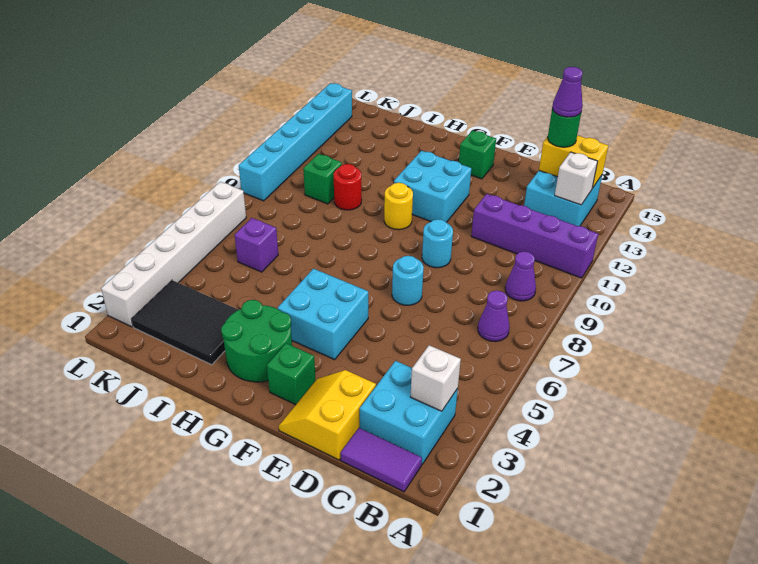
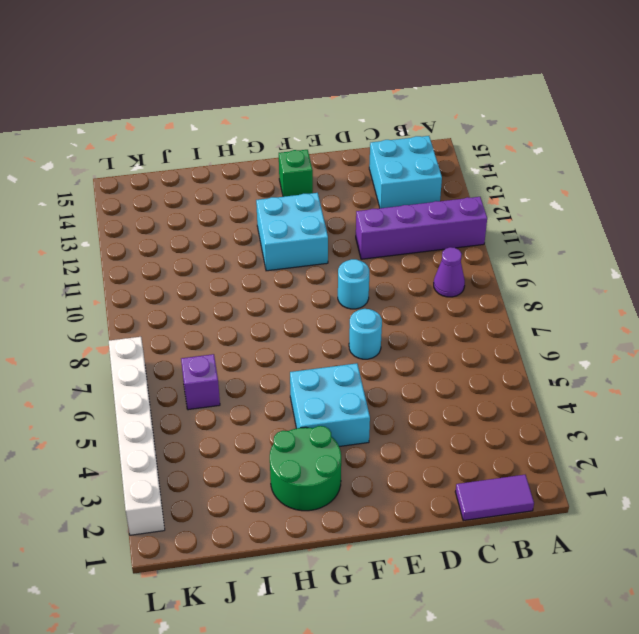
none -> cyan brick B2:C3 level 1
none -> purple cone B7 level 1
none -> yellow slope D1:E2 level 1 top D

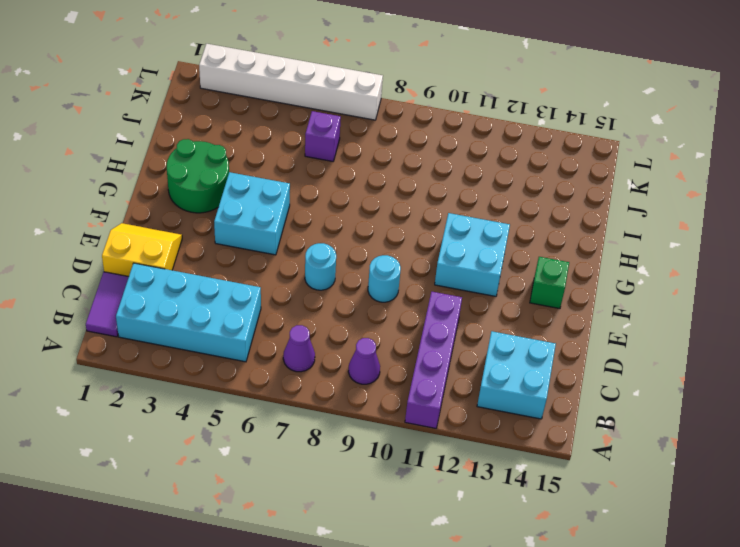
cyan brick B2:C5 level 1 -> cyan brick B2:C3 level 1
none -> green brick F2 level 1
none -> yellow round brick G10 level 1
none -> black tile I2:K3 level 1

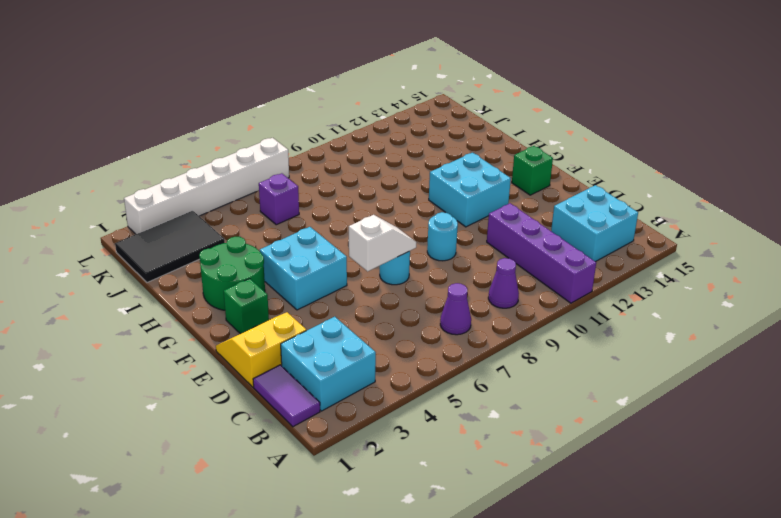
white slope E6:E7 level 2 top 6 -> none
black tile J1:K3 level 1 -> black tile I2:K3 level 1
none -> yellow round brick G10 level 1
none -> red round brick I10 level 1
none -> green brick J10 level 1

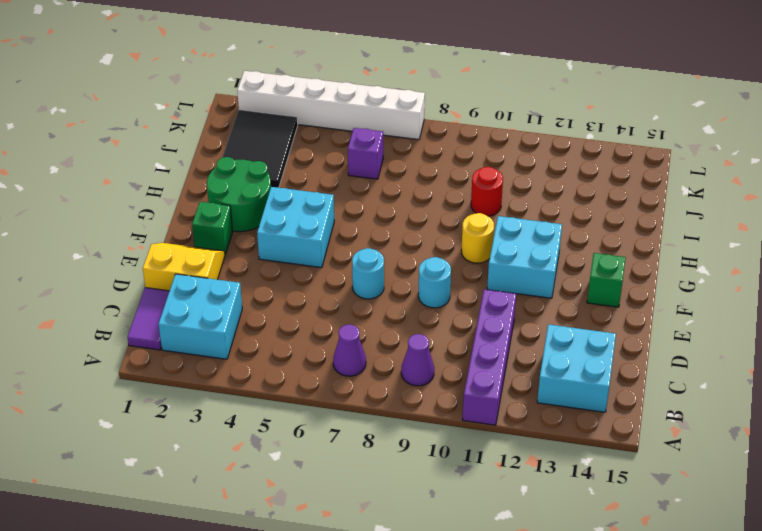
none -> green brick J10 level 1
none -> cyan brick L9:L14 level 1
none -> white brick B3 level 2

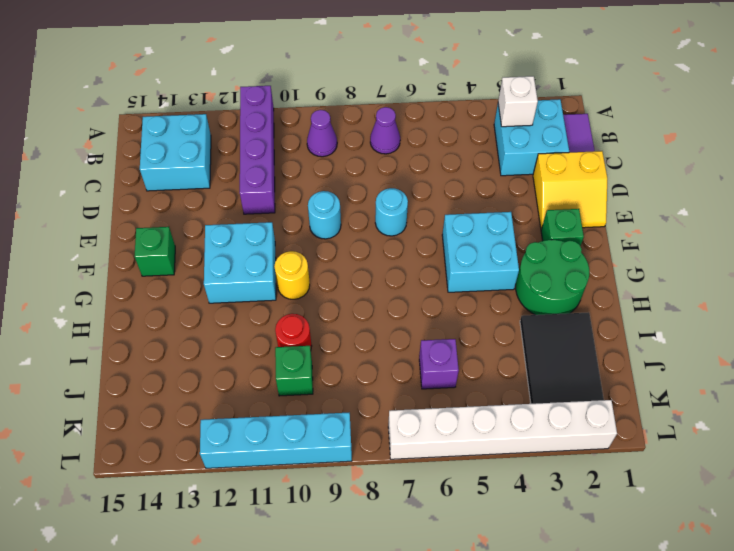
cyan brick L9:L12 level 1 -> cyan brick L9:L14 level 1
none -> white brick B13 level 2
none -> yellow brick B14:C14 level 2
none -> green round brick C14 level 3

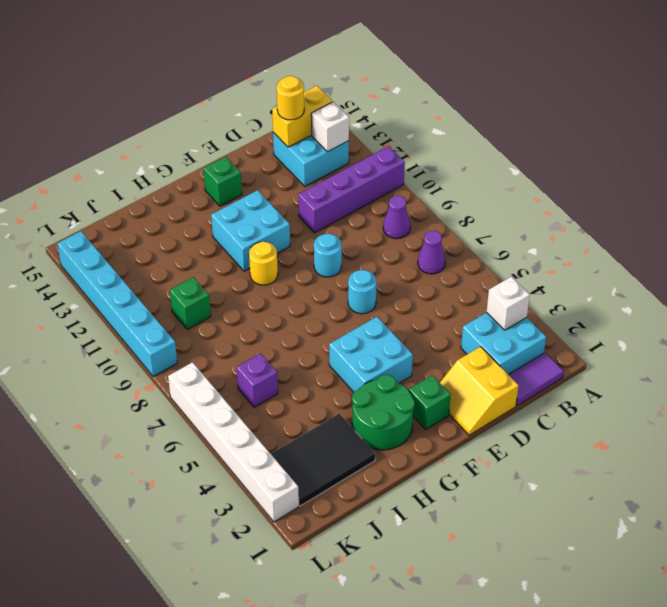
yellow round brick C14 level 3 -> green round brick C14 level 3
none -> red round brick I10 level 1
none -> purple cone C14 level 4

